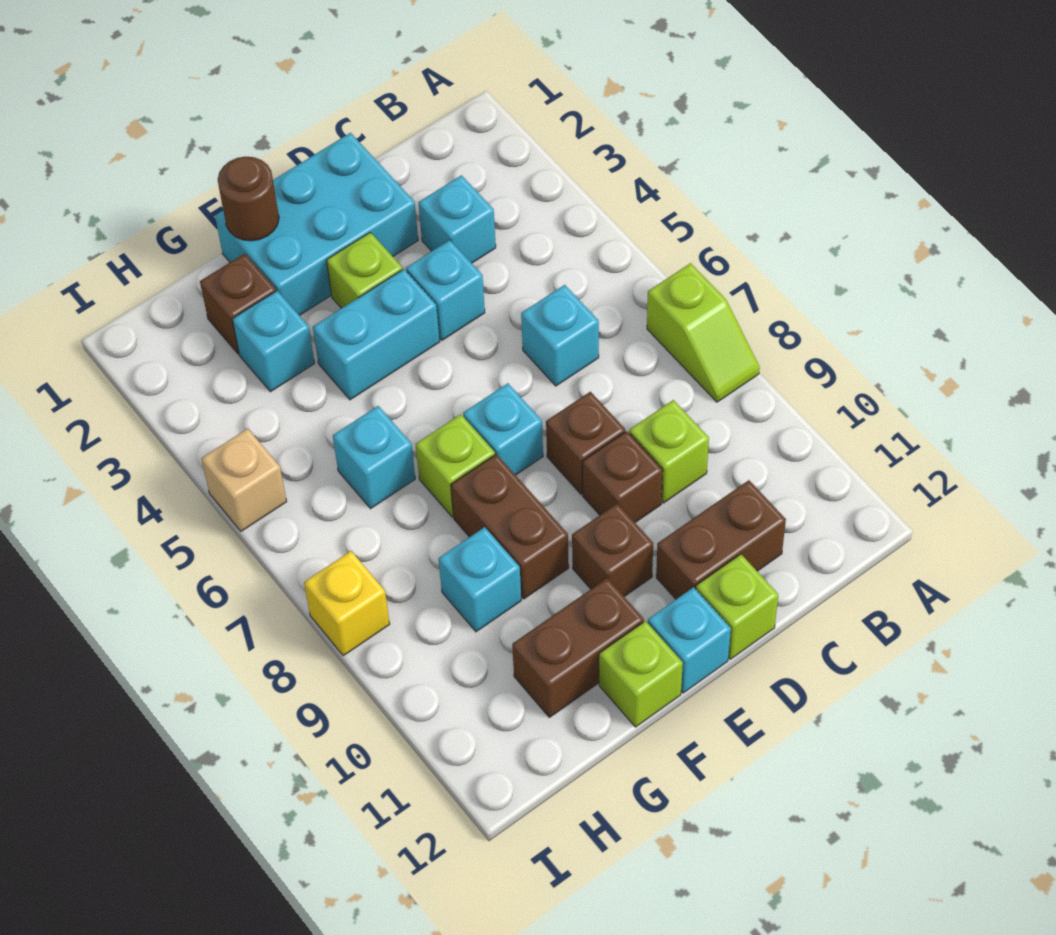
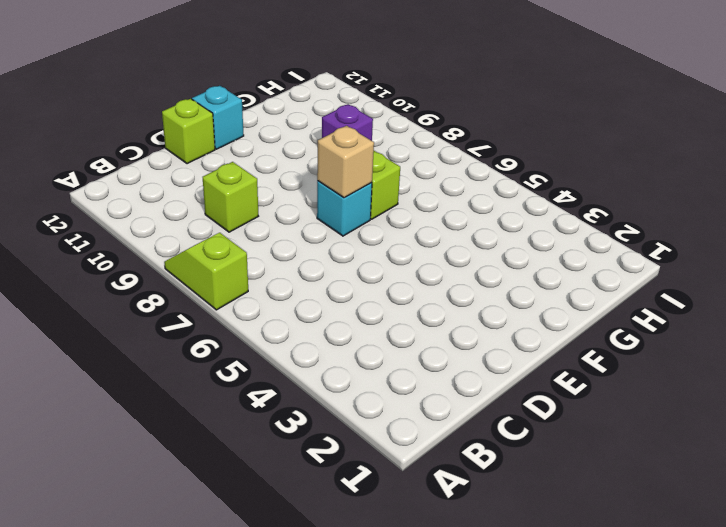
tan brick E7 level 2 -> tan brick I5 level 1
purple brick G9 level 1 -> cyan brick G9 level 1
none -> cyan brick C3 level 1
none -> cyan brick C6 level 1
none -> brown brick C11:D11 level 1

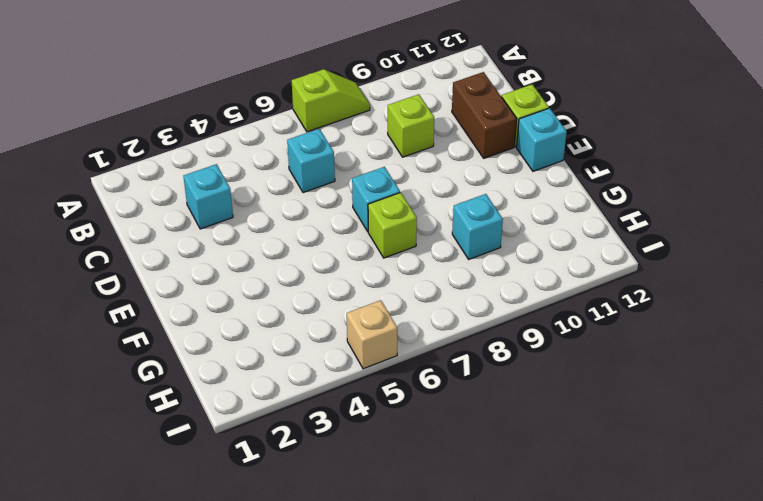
none -> cyan brick D1:F2 level 1
none -> cyan brick D4 level 1
none -> brown brick D8 level 1

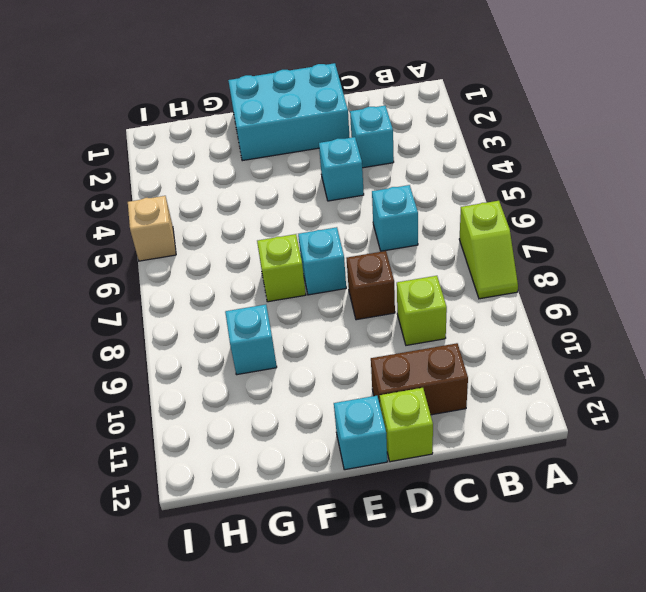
none -> brown brick D9 level 1
none -> lime brick E3 level 1
none -> cyan brick E4:F4 level 1

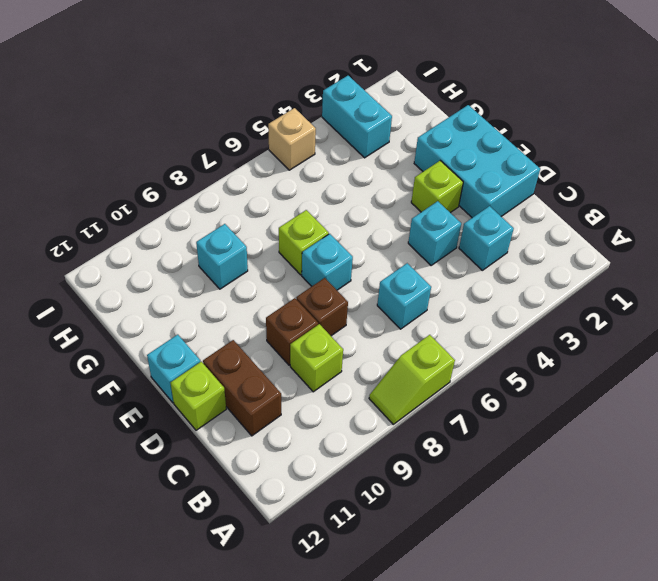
cyan brick H3:I3 level 1 -> cyan brick E4:F4 level 1
none -> brown brick E10 level 1
none -> brown brick F8:F9 level 1
none -> brown brick F11:G11 level 1

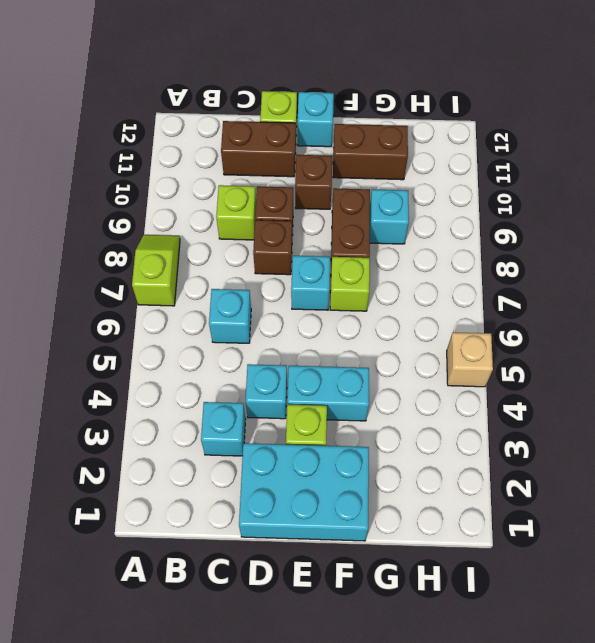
none -> lime brick F12 level 1
none -> brown brick G2 level 1
none -> cyan brick G3 level 1

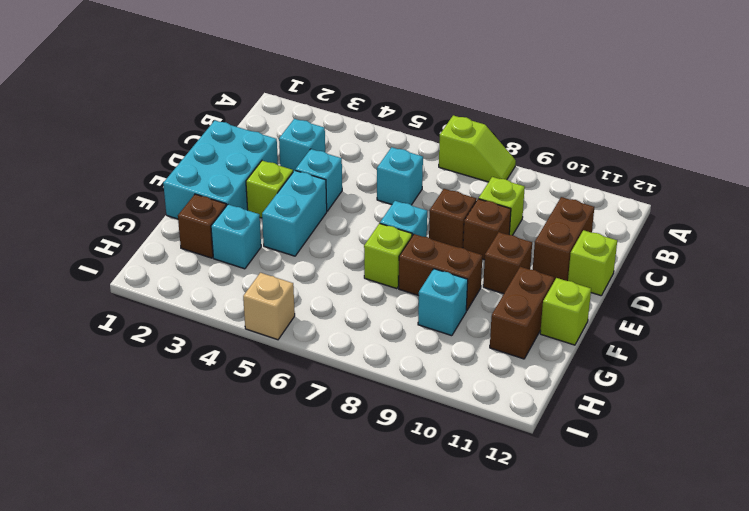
none -> cyan brick E12 level 1
none -> cyan brick G6 level 1
none -> yellow brick I8 level 1

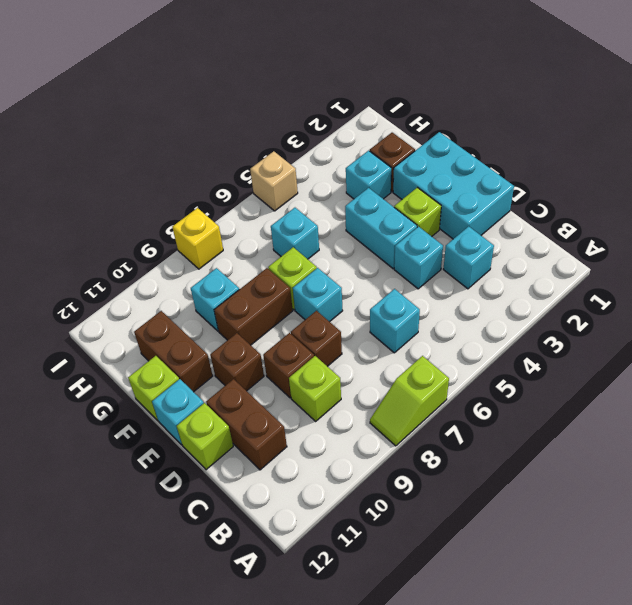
none -> brown round brick F1 level 2

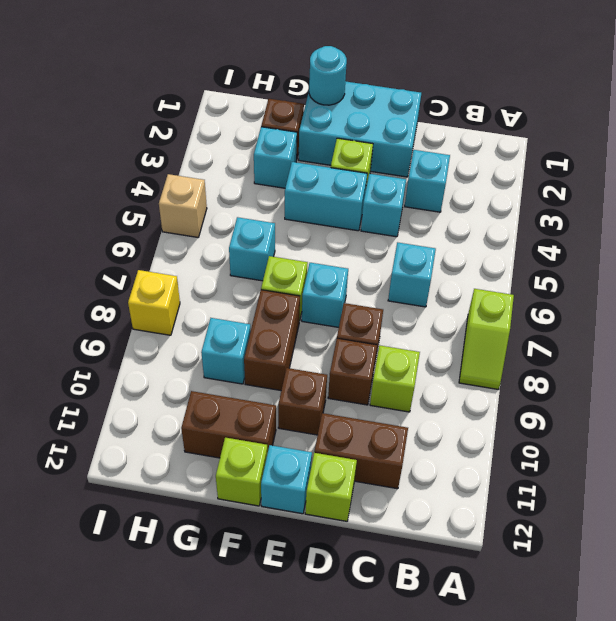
cyan round brick F1 level 2 -> brown round brick F1 level 2

